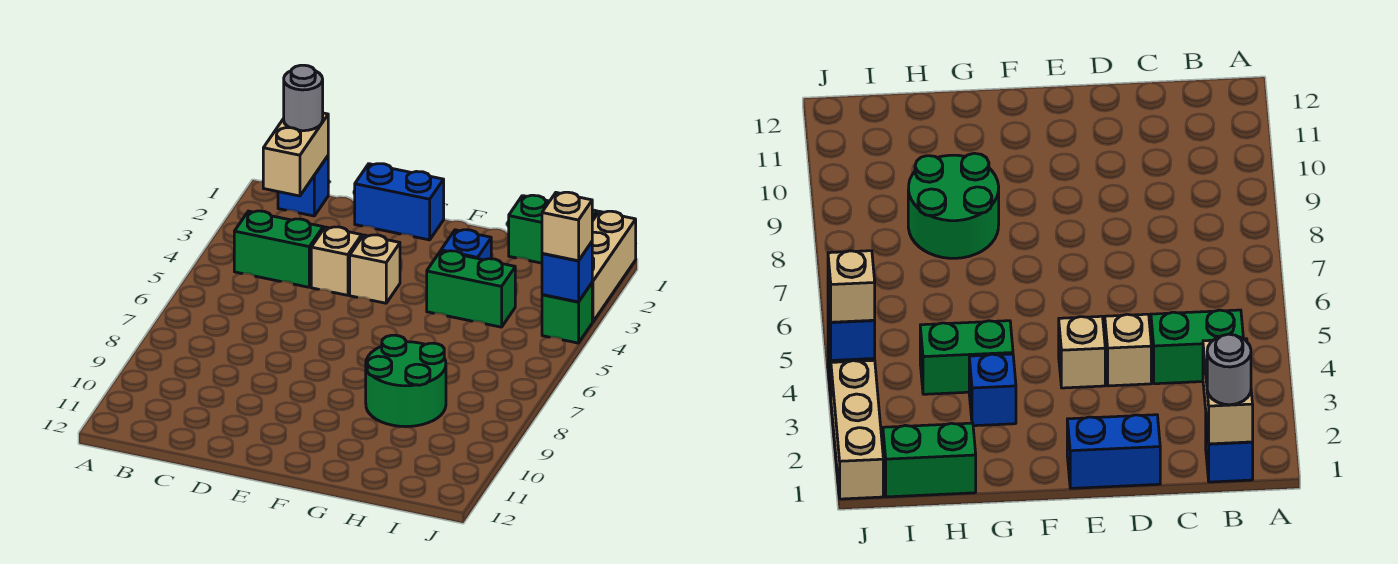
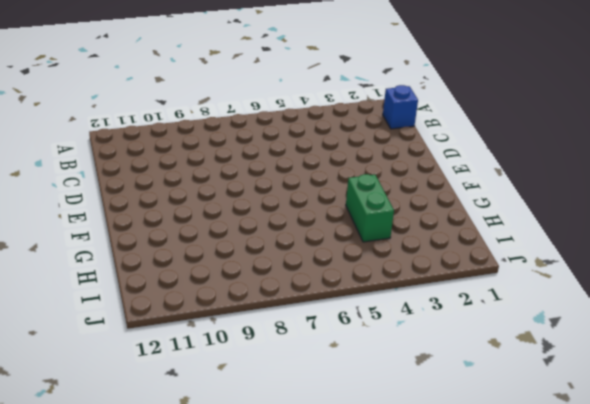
none -> green brick B4:C4 level 1
none -> blue brick D1:E1 level 1
none -> tan brick D4 level 1

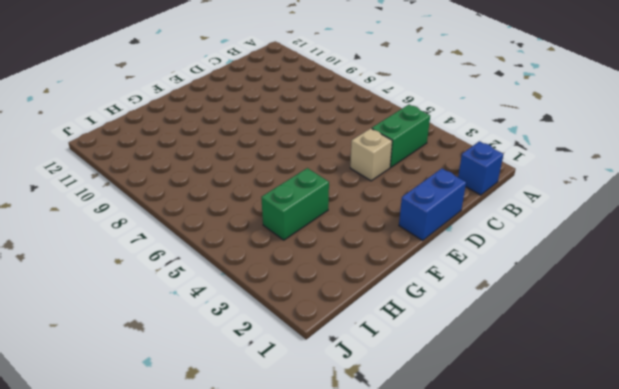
none -> tan brick E4 level 1
none -> blue brick G3 level 1
none -> green round brick G8:H9 level 1

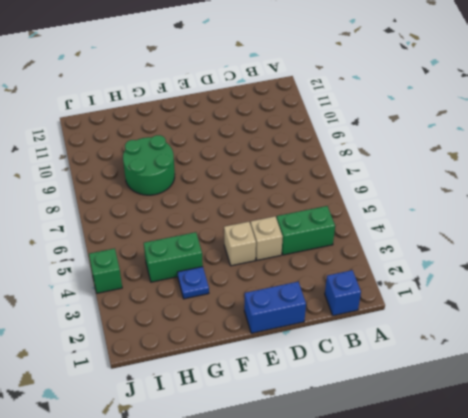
blue plate G3 level 1 -> blue brick G3 level 1
none -> green brick H1:I1 level 1
none -> tan brick J1:J3 level 1
none -> tan brick B1:B2 level 2

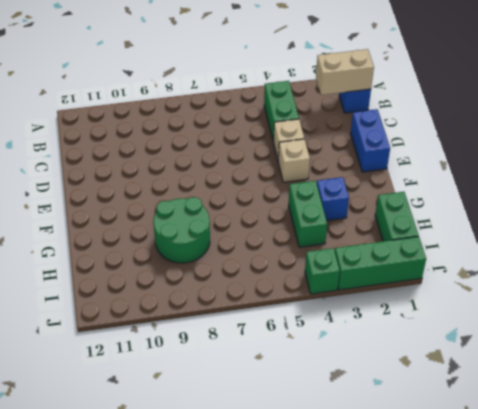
green brick J1:J3 level 1 -> tan brick J1:J3 level 1
none -> blue brick J4 level 2
none -> grey round brick B1 level 3
none -> tan brick J4 level 3

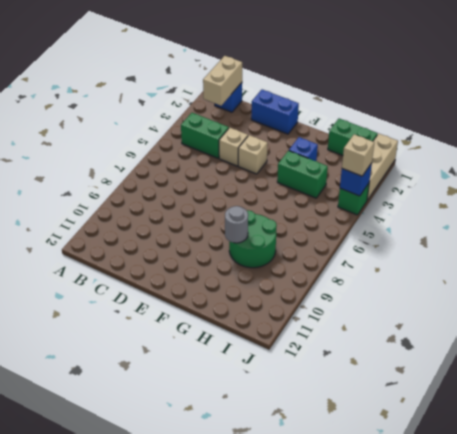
grey round brick G9 level 2 -> grey round brick B1 level 3

